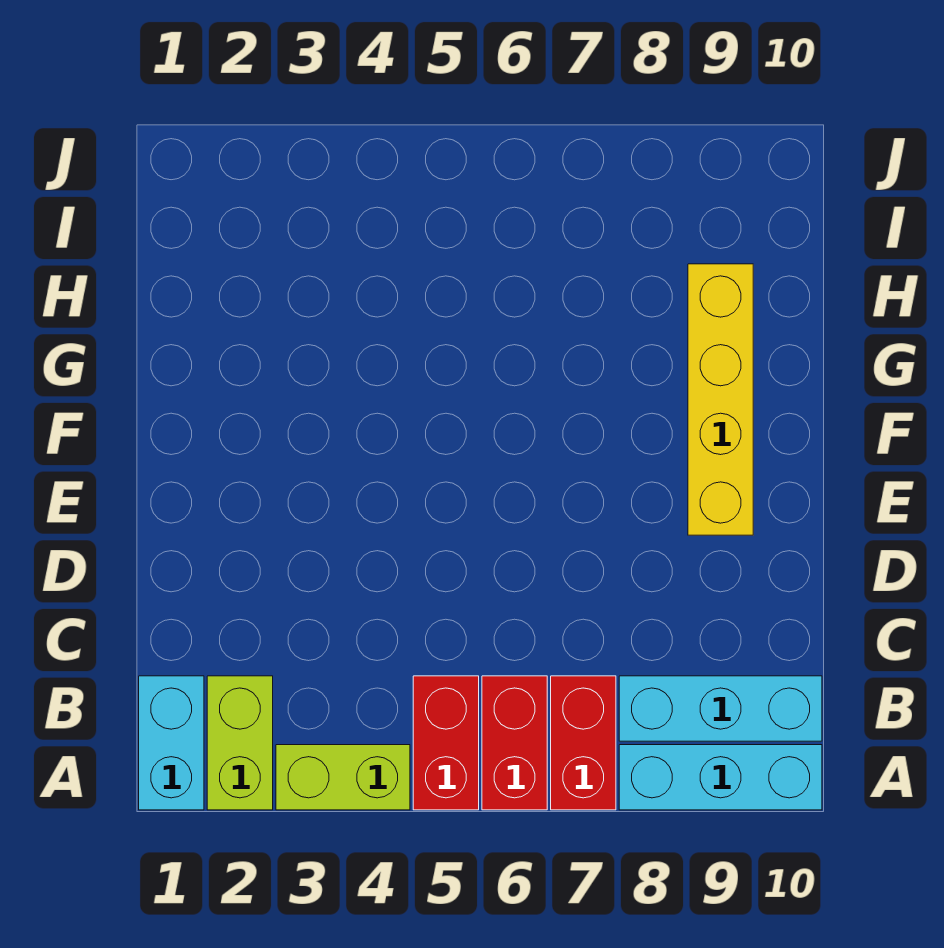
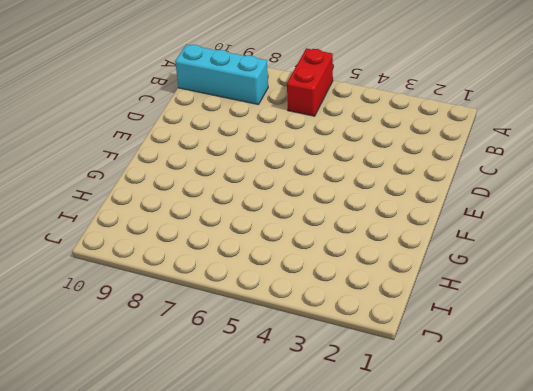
none -> cyan brick A1:B1 level 1
none -> lime brick A2:B2 level 1

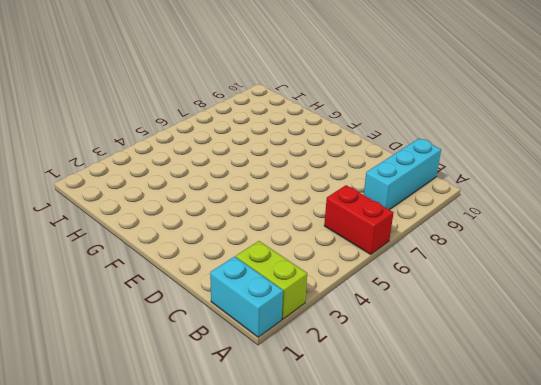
none -> lime brick A3:A4 level 1
none -> red brick A5:B5 level 1

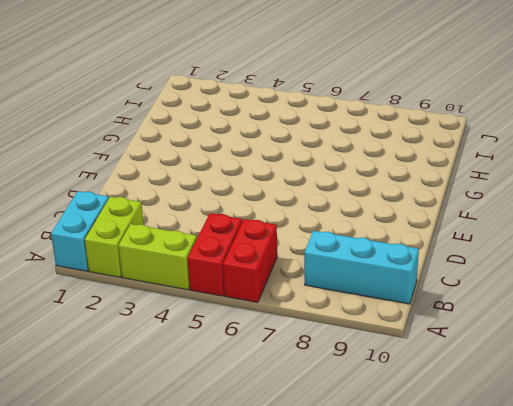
none -> red brick A7:B7 level 1
none -> cyan brick A8:A10 level 1

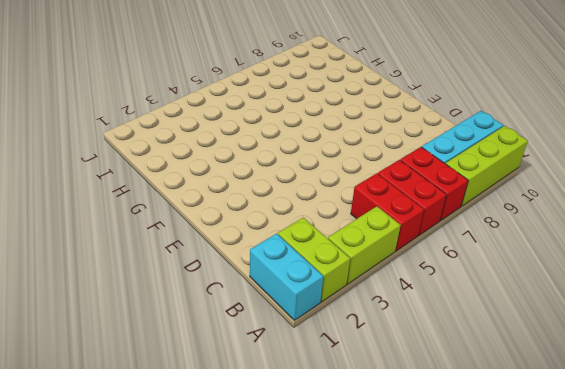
lime brick A8:A10 level 1 -> cyan brick A8:A10 level 1
none -> yellow brick E9:H9 level 1

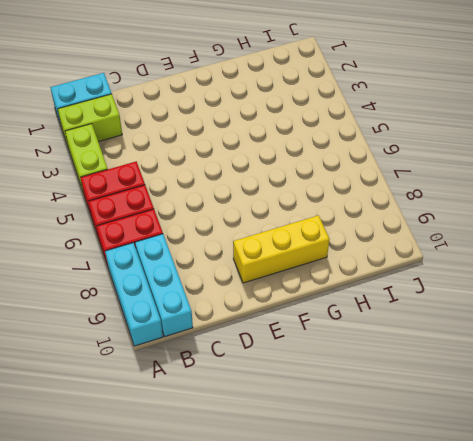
yellow brick E9:G9 level 1 -> yellow brick E9:H9 level 1

